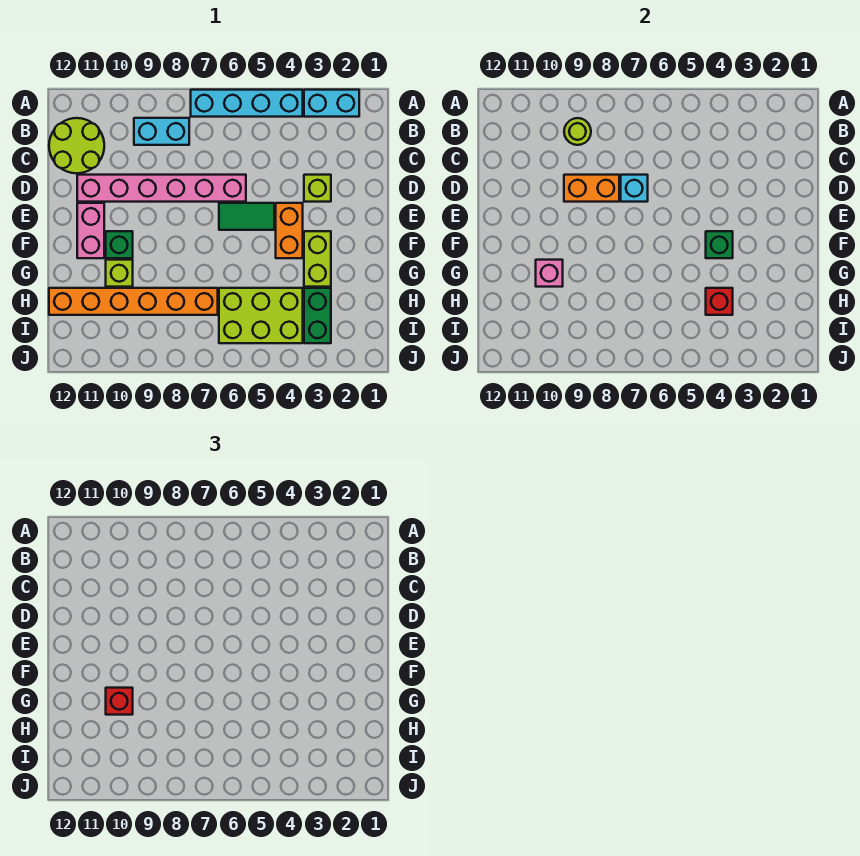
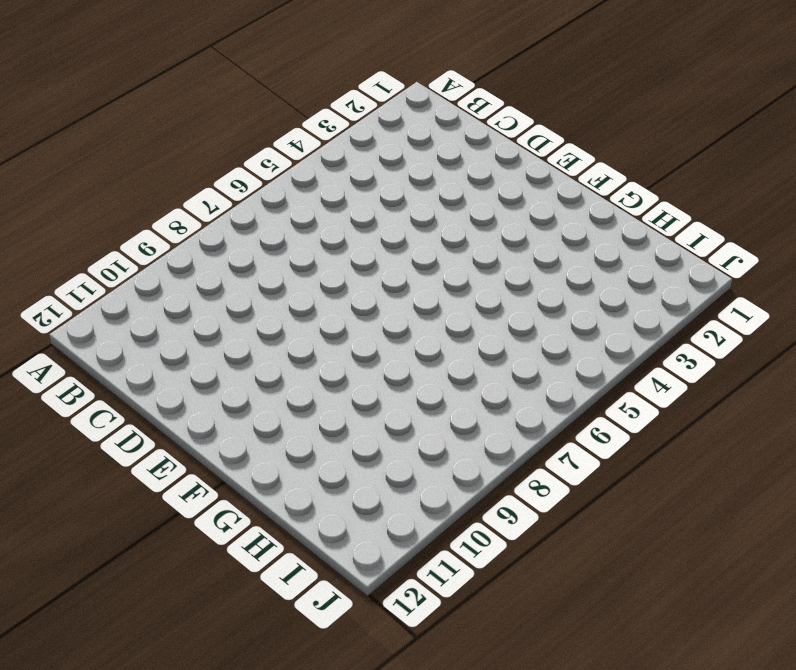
none -> cyan brick A2:A3 level 1
none -> cyan brick A4:A7 level 1
none -> cyan brick B8:B9 level 1

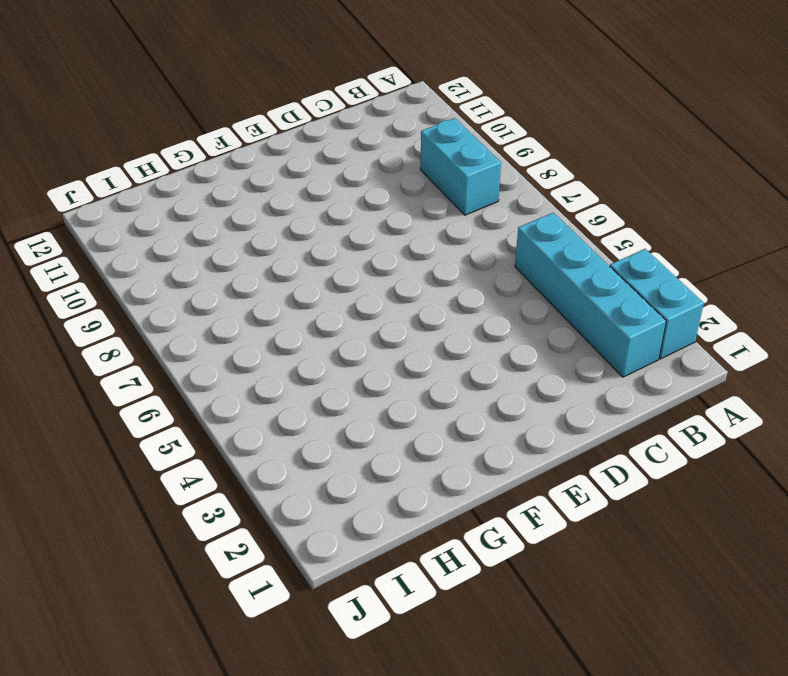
cyan brick B2:B5 level 1 -> cyan brick A4:A7 level 1
none -> lime round brick B11:C12 level 1
none -> lime brick D3 level 1
none -> pink brick D6:D11 level 1

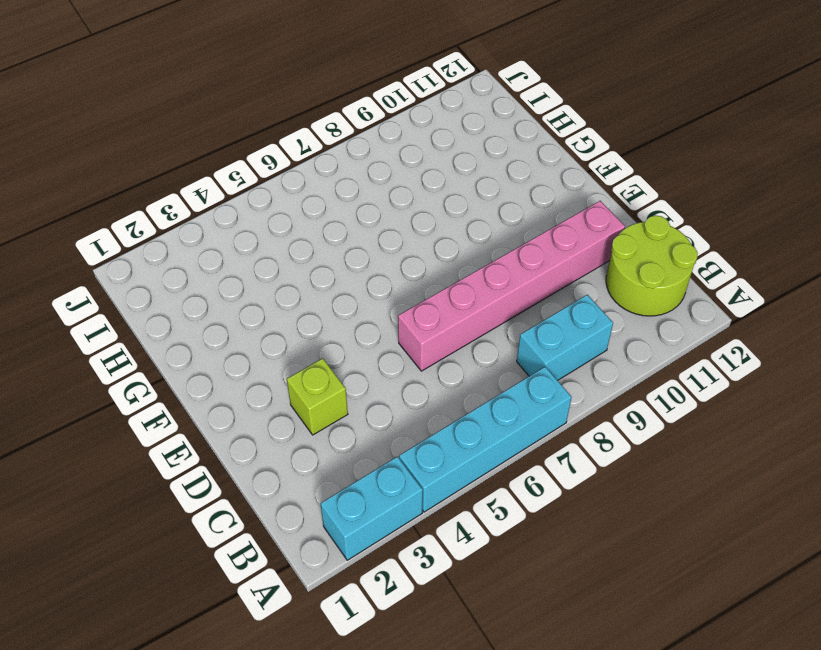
none -> orange brick E4:F4 level 1
none -> green tile E5:E6 level 1
none -> pink brick E11:F11 level 1

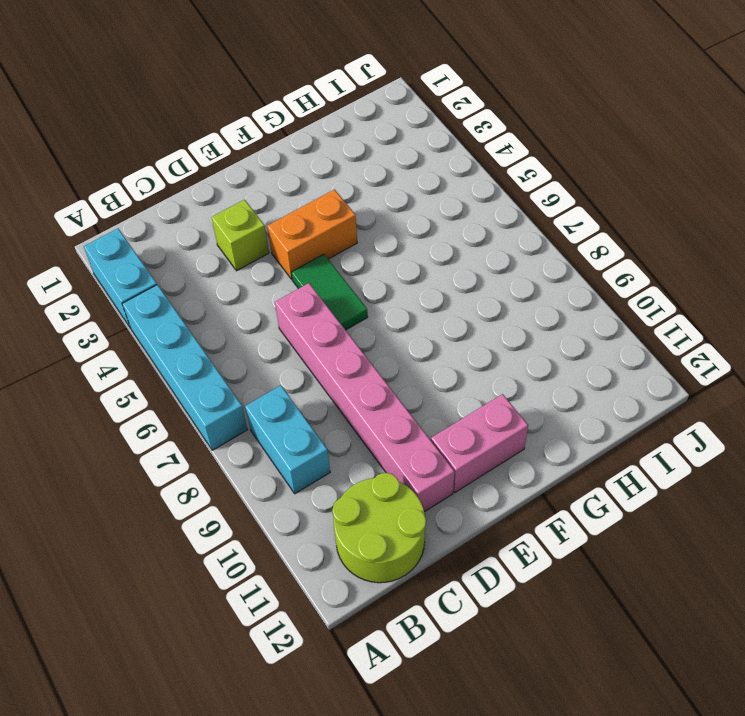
none -> lime brick F3:G3 level 1
none -> green brick F10 level 1
none -> lime brick G10 level 1

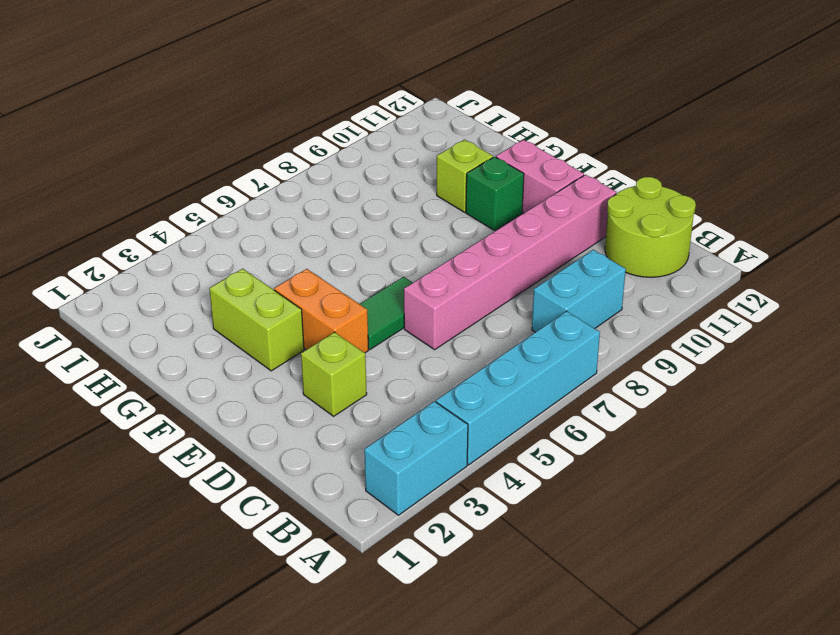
none -> green brick H3:I3 level 1
none -> lime brick H4:I6 level 1
none -> orange brick H7:H12 level 1

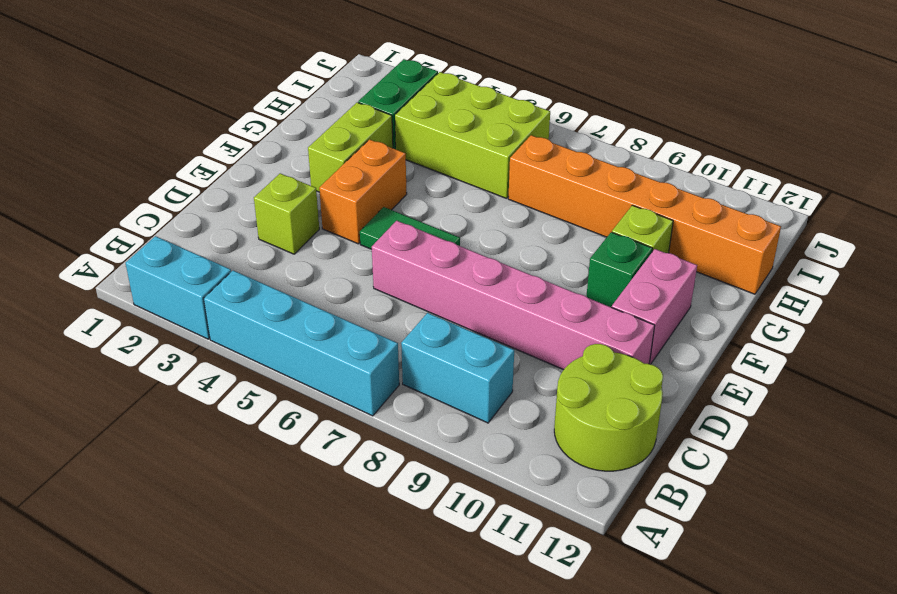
none -> lime round brick B9 level 2
none -> cyan brick D7 level 2
none -> orange brick D8:D9 level 2

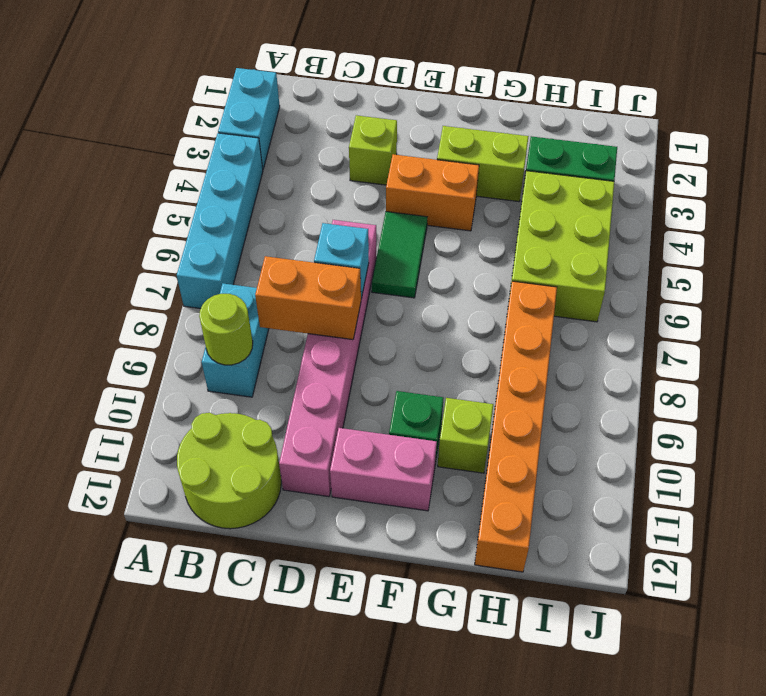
orange brick C8:D8 level 2 -> orange brick D8:D9 level 2
none -> green brick F4 level 2
none -> pink brick G10 level 2
none -> red brick H4 level 2

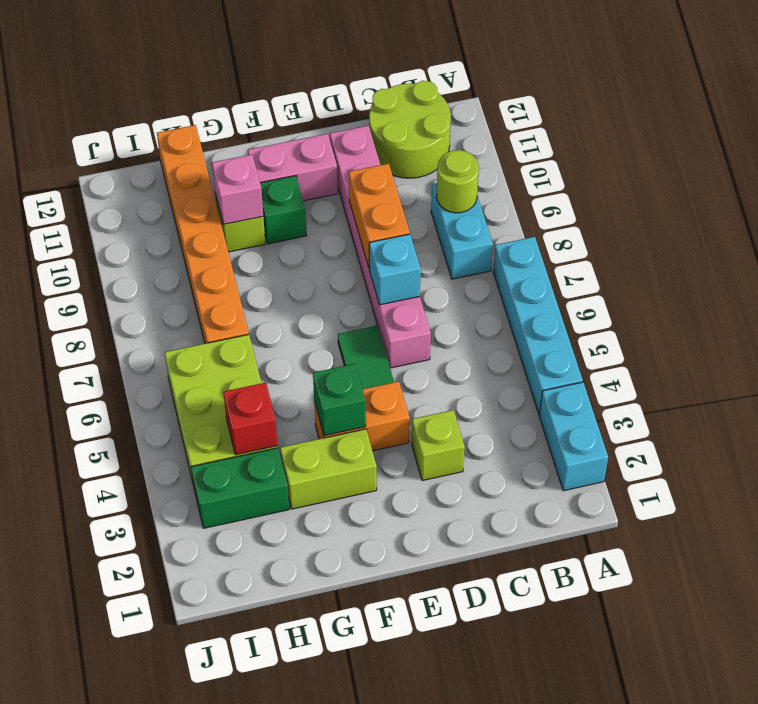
none -> red brick G10 level 3

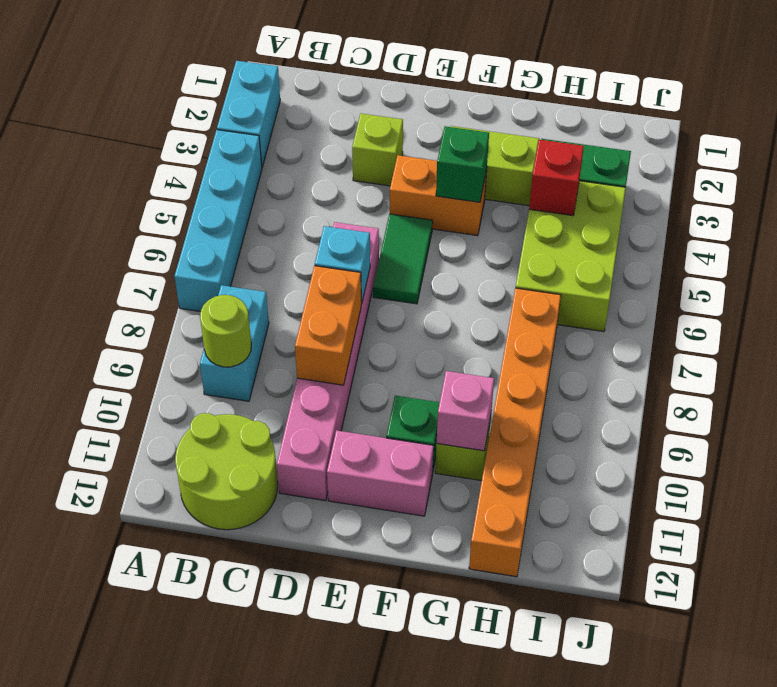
none -> red brick G10 level 3

